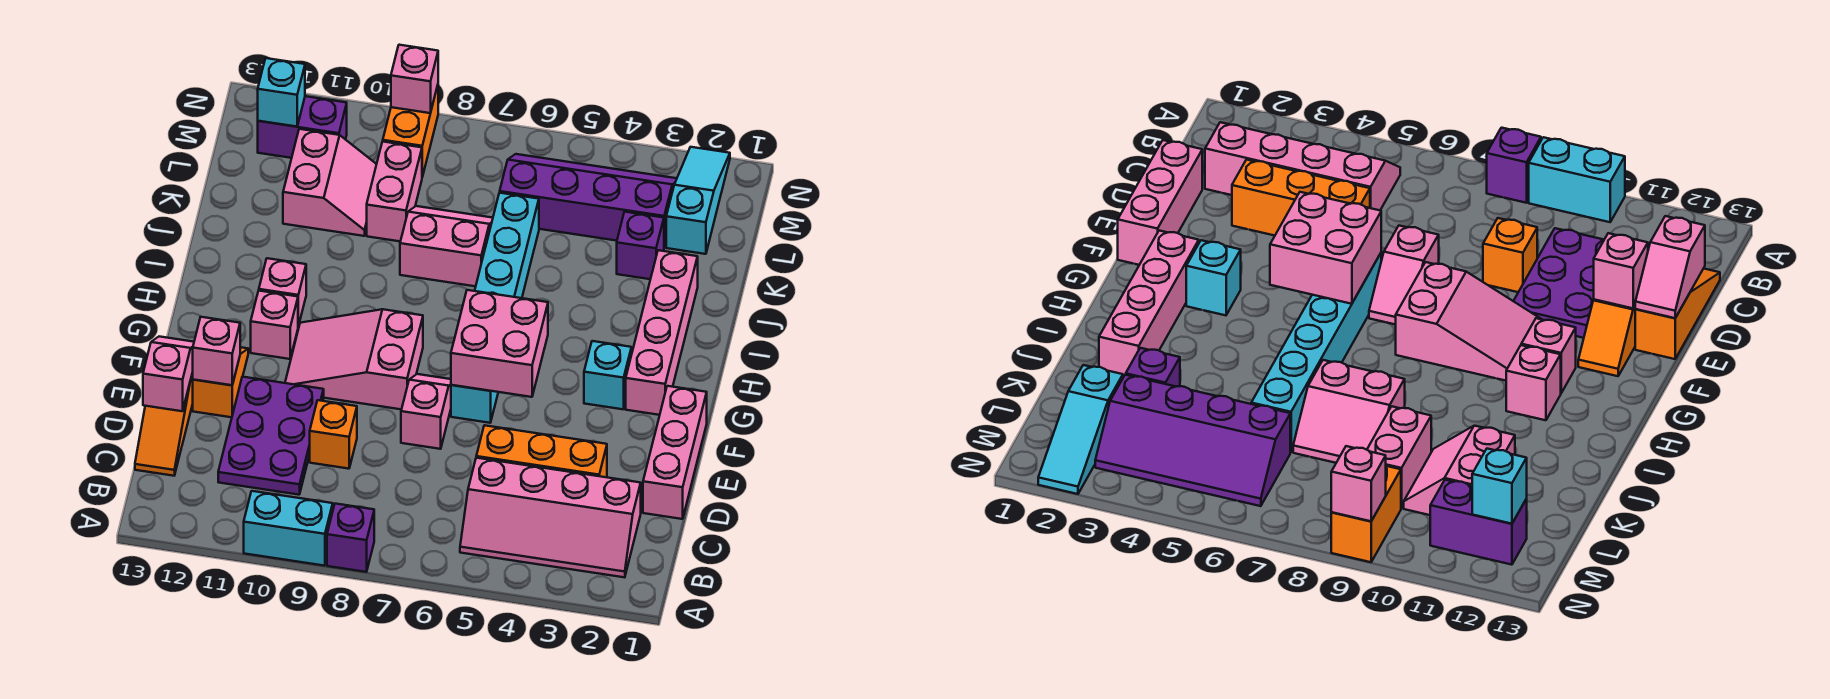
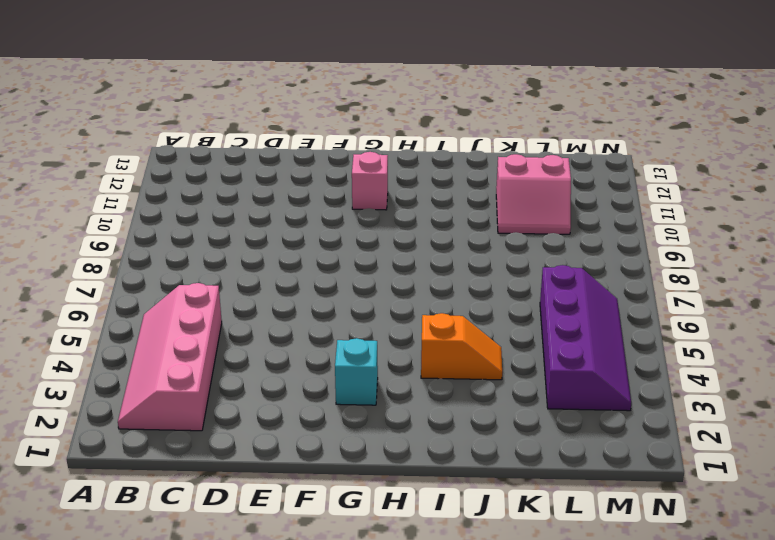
orange slope I4:J4 level 1 top I -> orange slope E12:F12 level 1 top E
none -> purple brick A8 level 1
none -> cyan brick A9:A10 level 1
none -> purple plate C10:E11 level 1

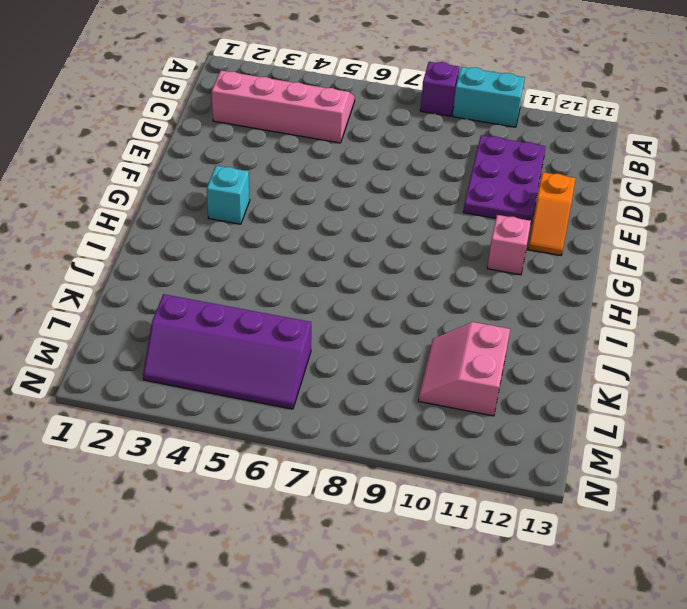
none -> orange slope C13:E13 level 1 top E
none -> pink brick D1:F1 level 1
none -> orange brick D3:D5 level 1

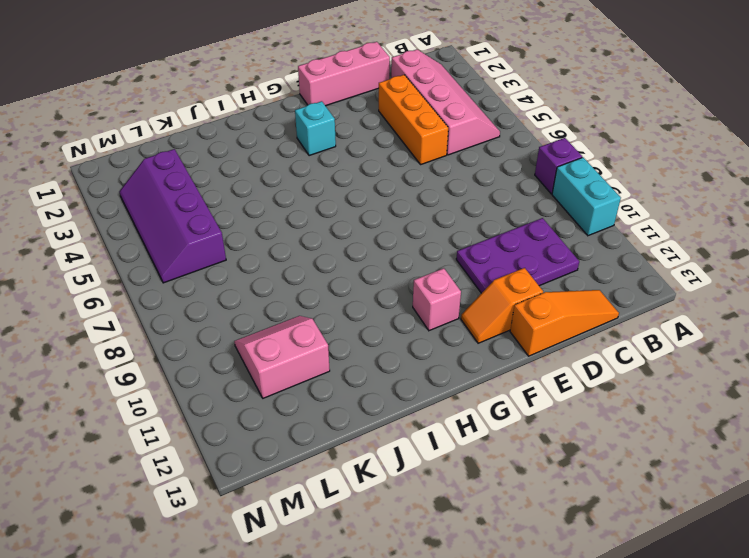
none -> orange brick D9 level 1
none -> pink slope E7:F7 level 1 top E
none -> cyan brick F6:K6 level 1

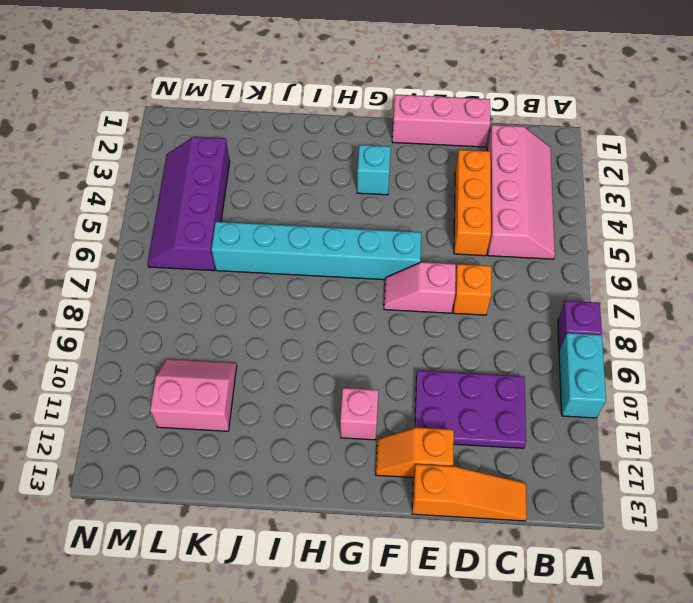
orange brick D7 level 1 -> orange brick D9 level 1
none -> pink slope F8:G10 level 1 top 8
none -> pink brick G2:J2 level 1
none -> pink brick H11 level 1

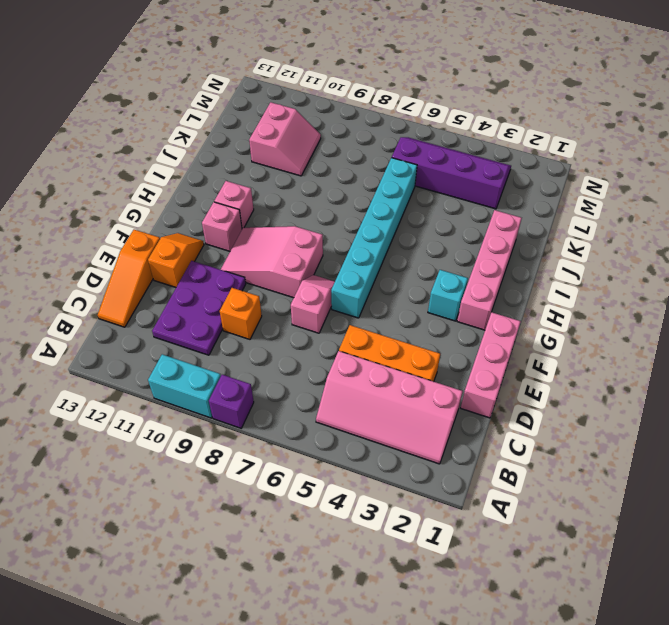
none -> pink slope J7:K8 level 1 top J
none -> purple brick K3 level 1
none -> pink brick K9:L9 level 1

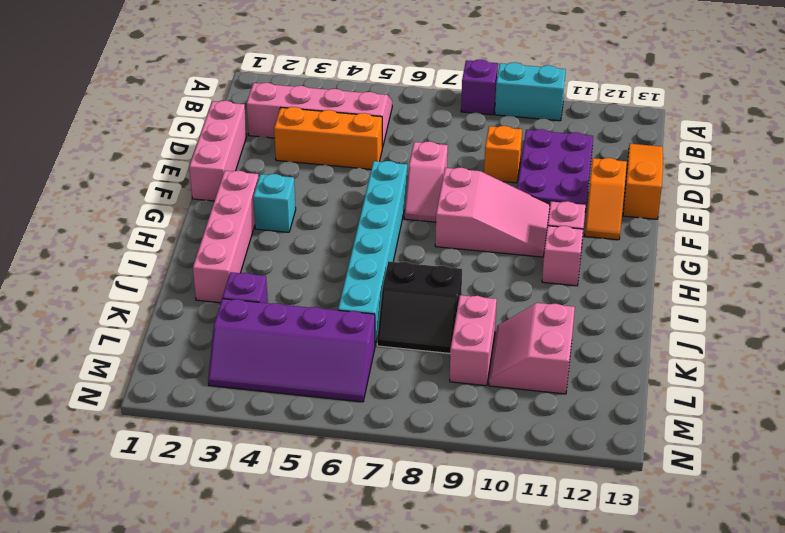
black slope J7:K8 level 1 top J -> pink slope J7:K8 level 1 top J
none -> cyan slope L2:N2 level 1 top L
none -> orange brick M9:N9 level 1
none -> purple brick M11:M12 level 1

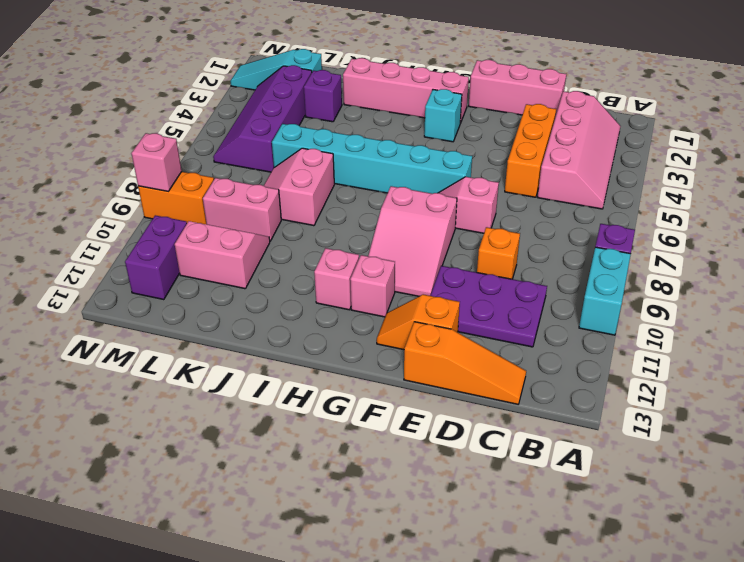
none -> pink slope D13:E13 level 2 top D
none -> pink brick E12 level 2
none -> pink brick F5:G6 level 2

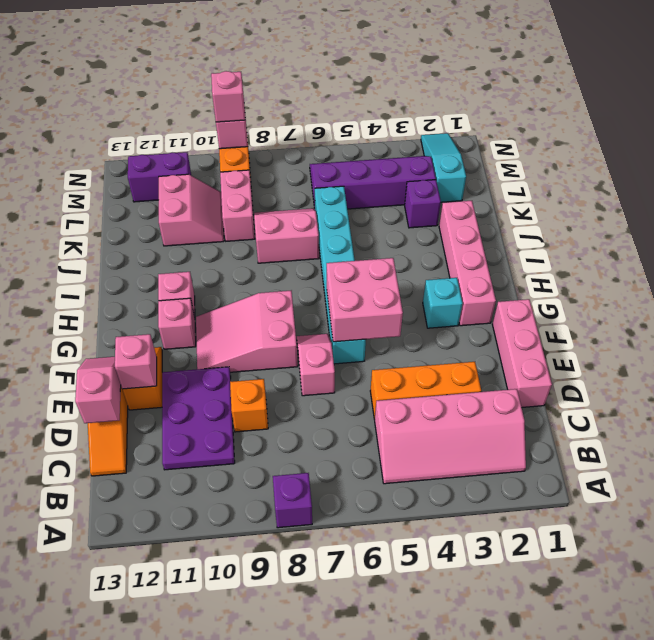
pink brick N9 level 3 -> none
none -> cyan brick A9:A10 level 1
none -> cyan brick M12 level 2

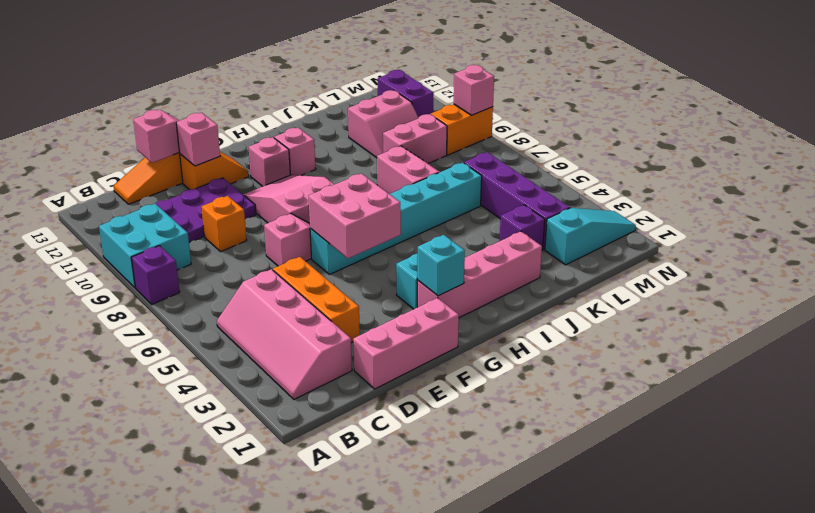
cyan brick A9:B10 level 1 -> cyan brick A9:A10 level 1
cyan brick G2 level 2 -> cyan brick M12 level 2

